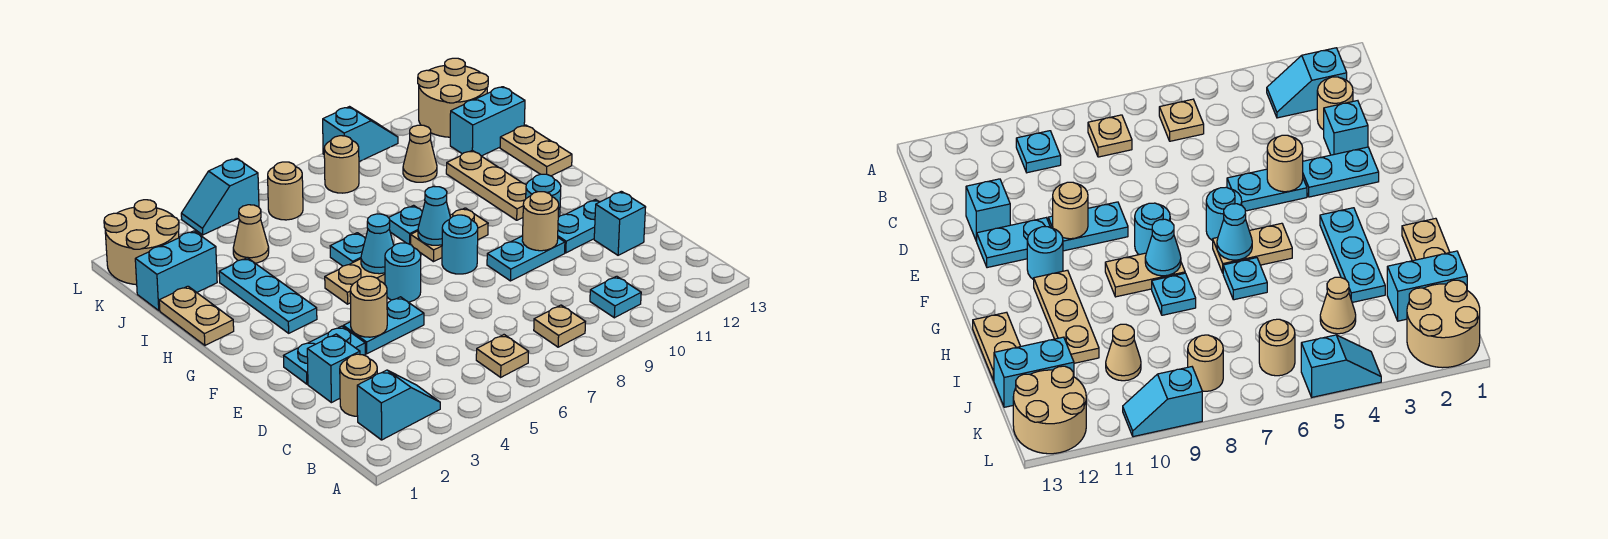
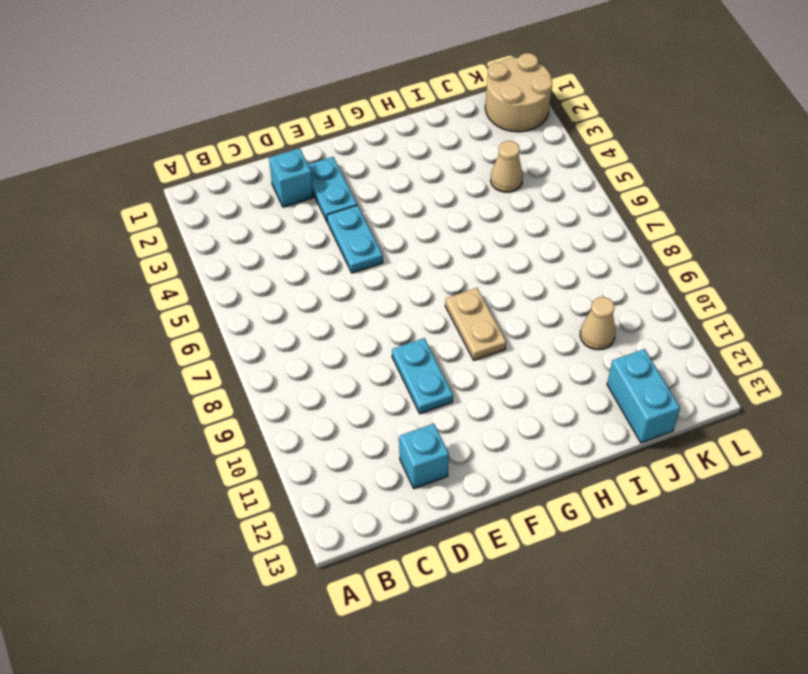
none -> cyan slope B2:B3 level 1 top 2
none -> tan plate B6 level 1
none -> tan plate B8 level 1
none -> cyan plate B10 level 1

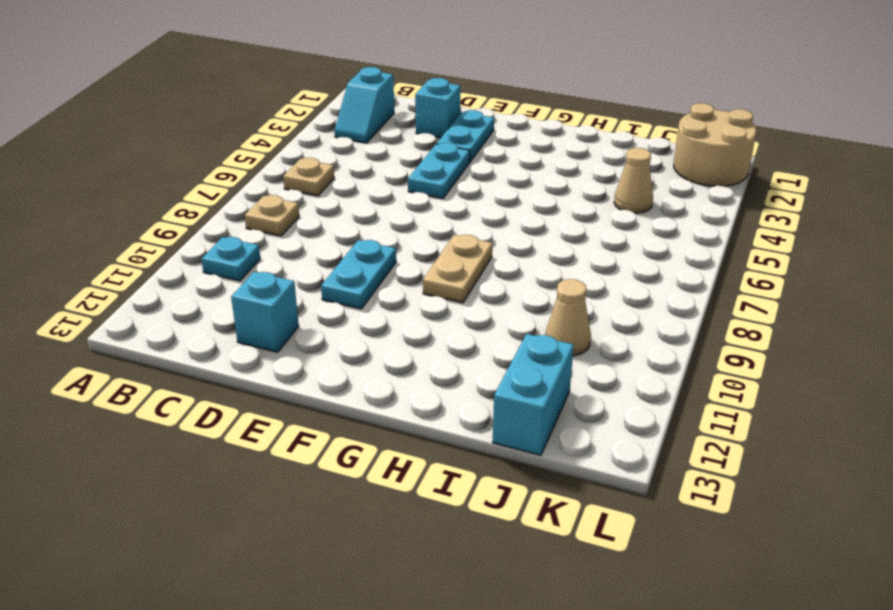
none -> tan round brick C2 level 1
none -> cyan plate E11:E12 level 1
none -> cyan round brick F6 level 1
none -> cyan round brick F8 level 1

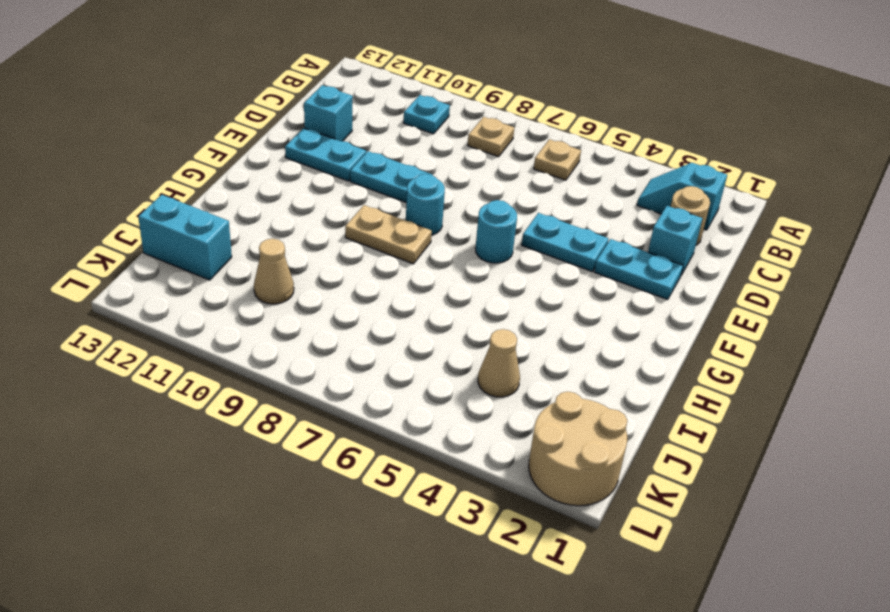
none -> cyan round brick F11 level 1
none -> cyan plate G3:I3 level 1
none -> tan plate G5:G6 level 1
none -> tan plate G11:I11 level 1

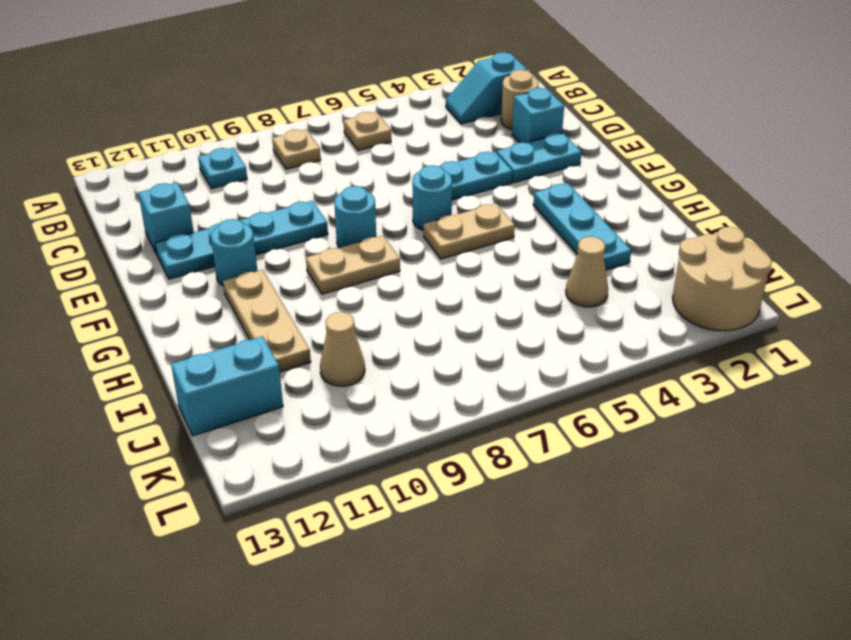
none -> tan plate H1:I1 level 1
none -> cyan plate H6 level 1
none -> cyan plate H8 level 1
none -> tan plate H13:I13 level 1

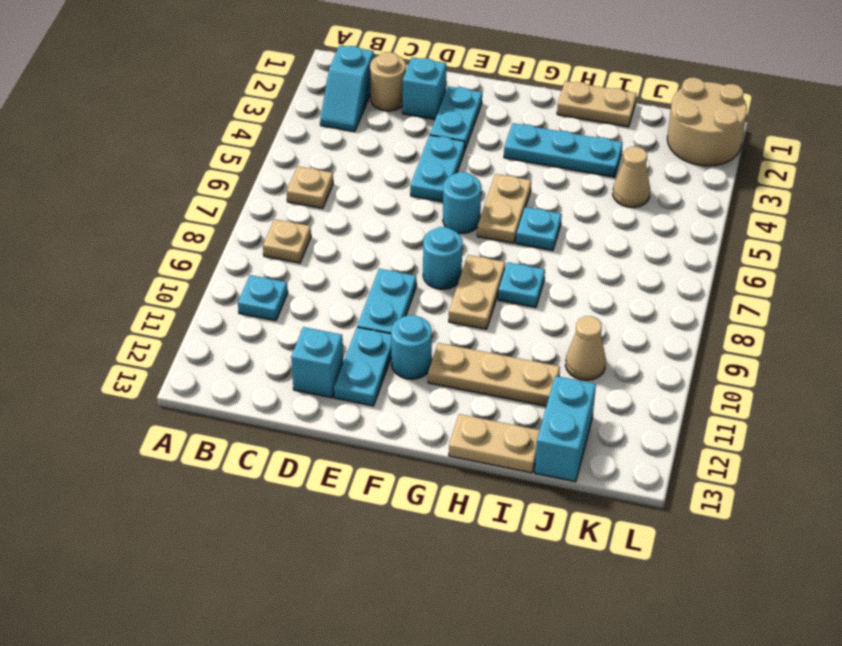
none -> cyan brick J1:J2 level 1
none -> tan round brick K6 level 1
none -> tan round brick K8 level 1
none -> tan round brick K12:L13 level 1

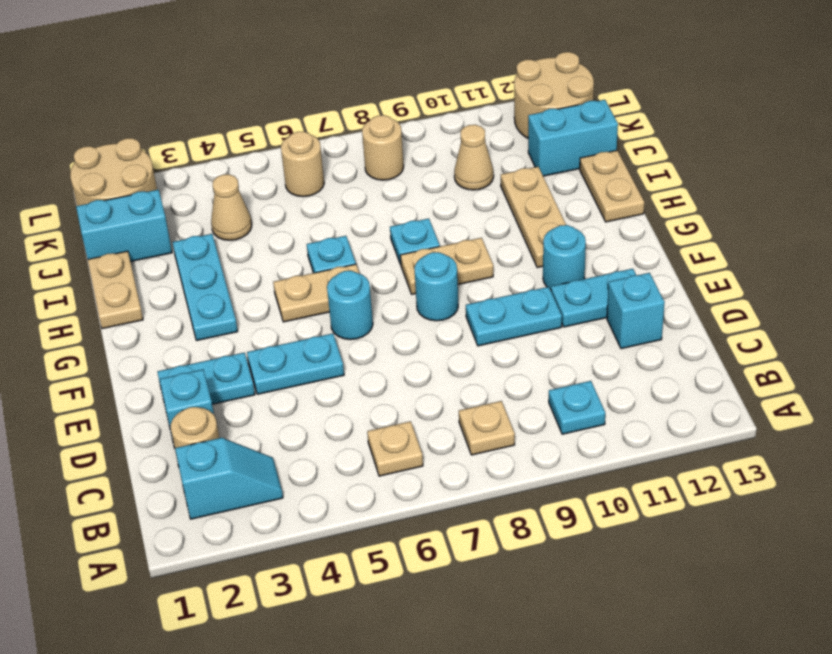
none -> cyan slope L4:L5 level 1 top 5
none -> cyan slope L9:L10 level 1 top 9
none -> tan round brick E4 level 2
none -> tan round brick E10 level 2

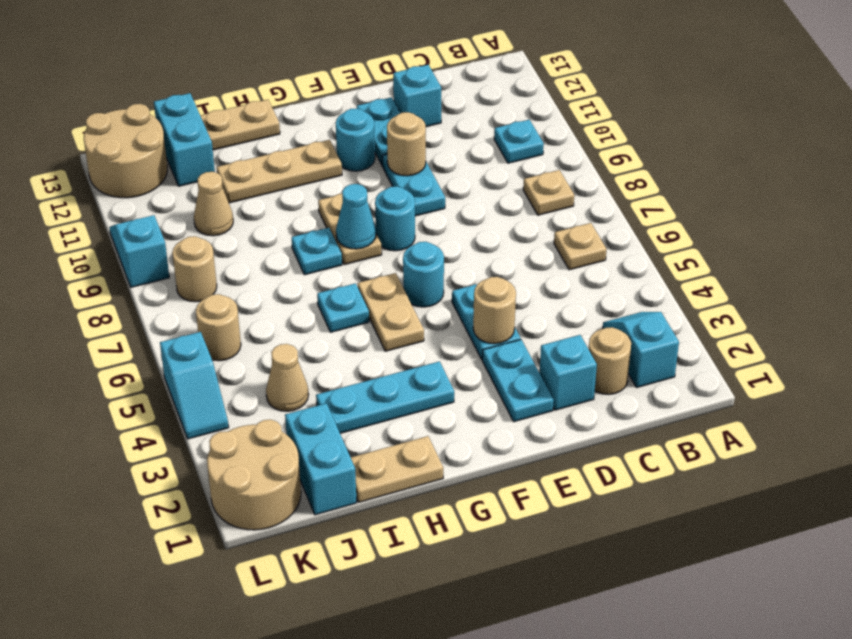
none -> cyan cone G6 level 2

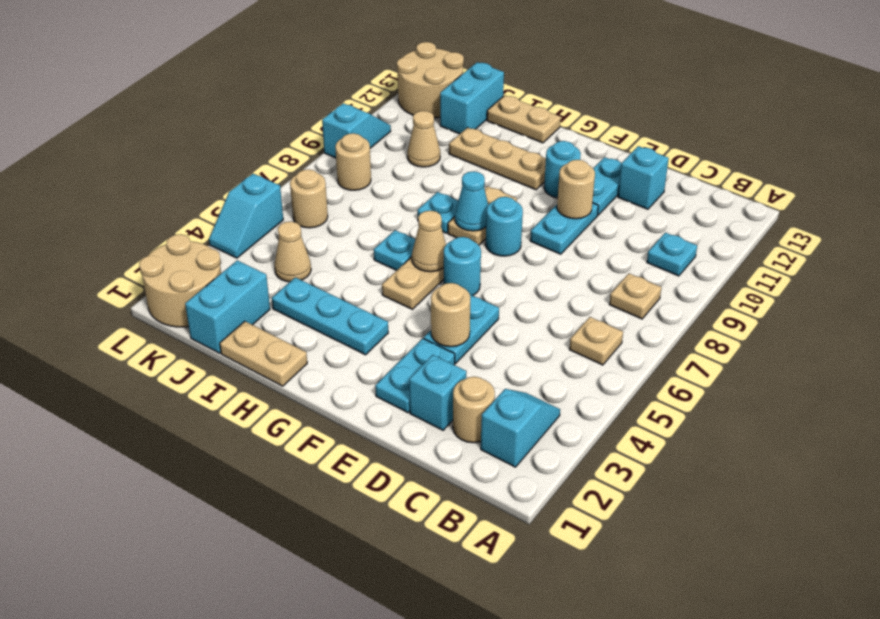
tan cone G6 level 2 -> cyan cone G6 level 2

